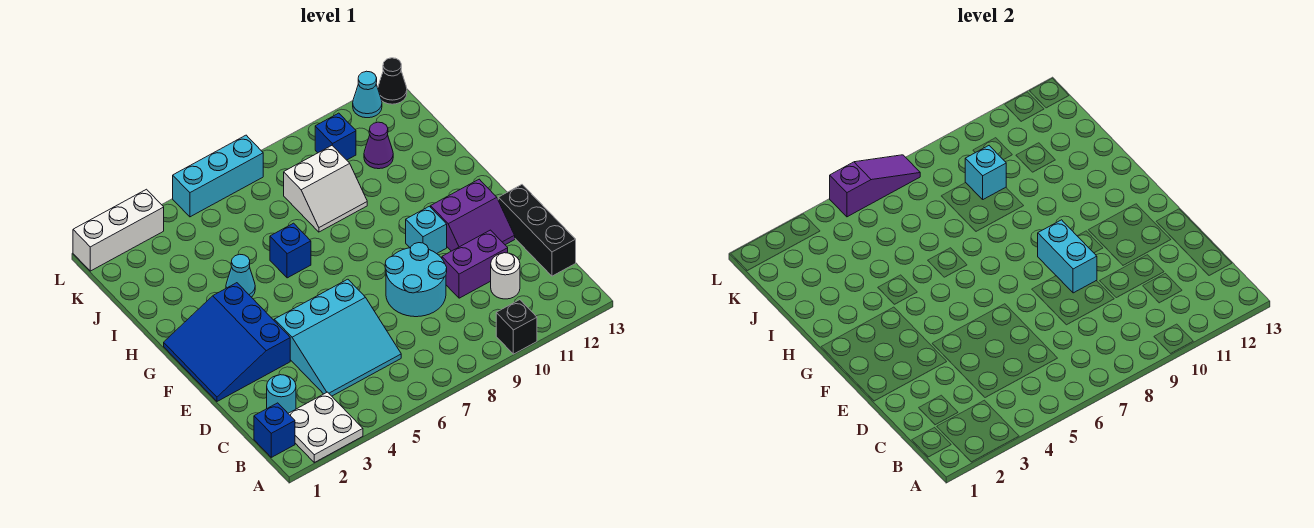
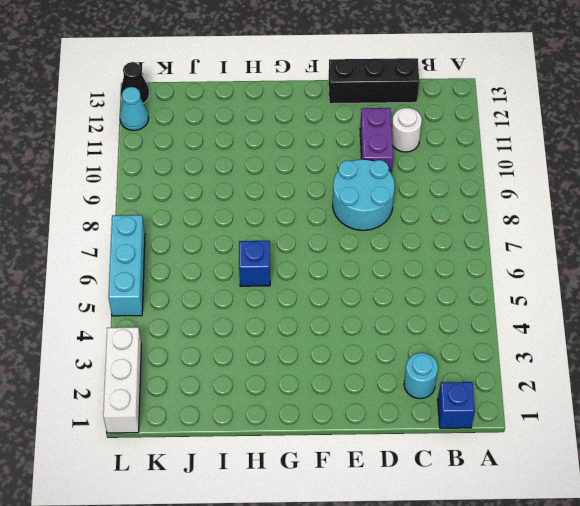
none -> white plate A2:B3 level 1
none -> black brick A10 level 1
none -> cyan slope C4:E6 level 1 top E

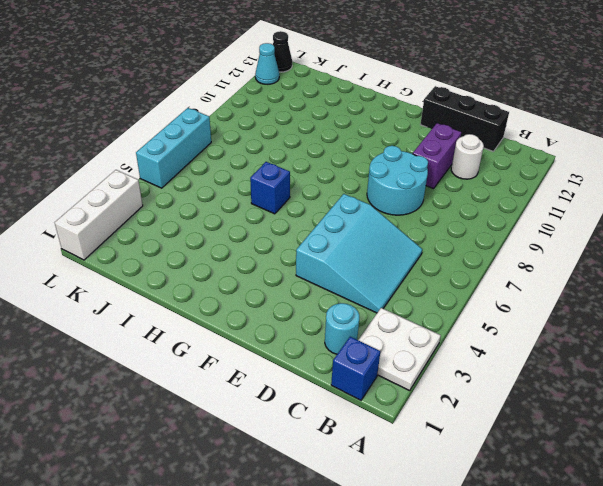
none -> black brick A10 level 1
none -> blue slope E1:G3 level 1 top 3
none -> purple slope E11:F12 level 1 top F

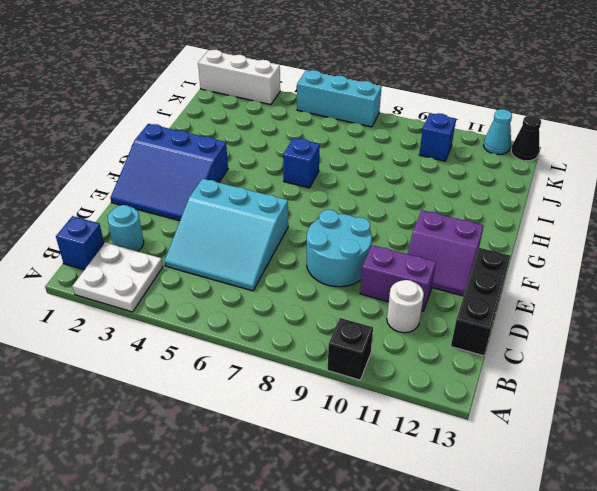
blue slope E1:G3 level 1 top G -> blue slope E1:G3 level 1 top 3
none -> cyan brick F10 level 1
none -> cyan cone H4 level 1
none -> white slope I8:J9 level 1 top J

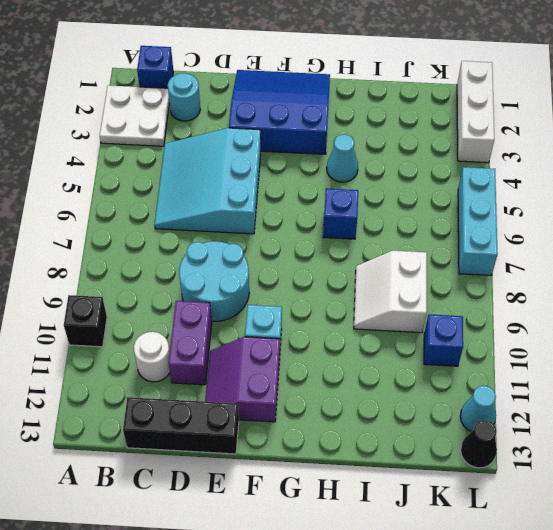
none -> purple cone J11 level 1
none -> cyan brick E9:F9 level 2
none -> cyan brick J9 level 2

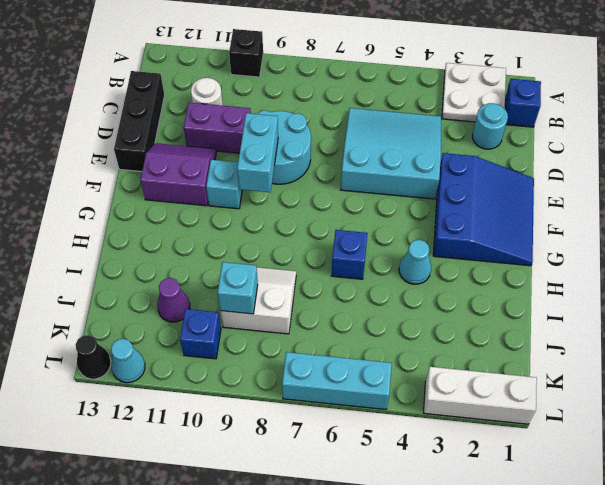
none -> purple slope L5:L7 level 2 top 5

